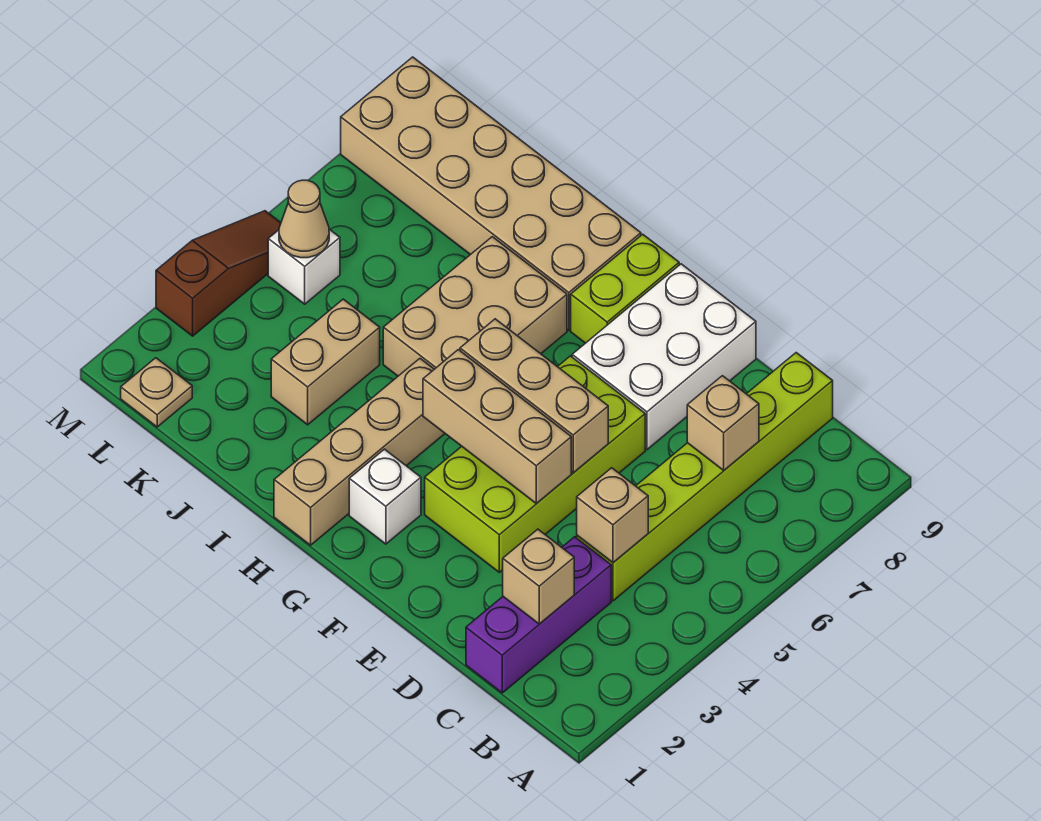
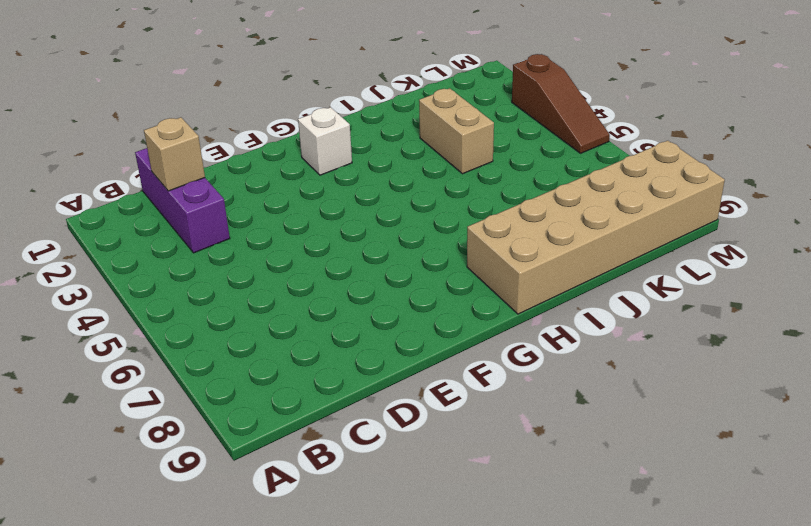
none -> lime brick C4:C9 level 1
none -> lime brick E3:F6 level 1
none -> white brick E7:F9 level 1

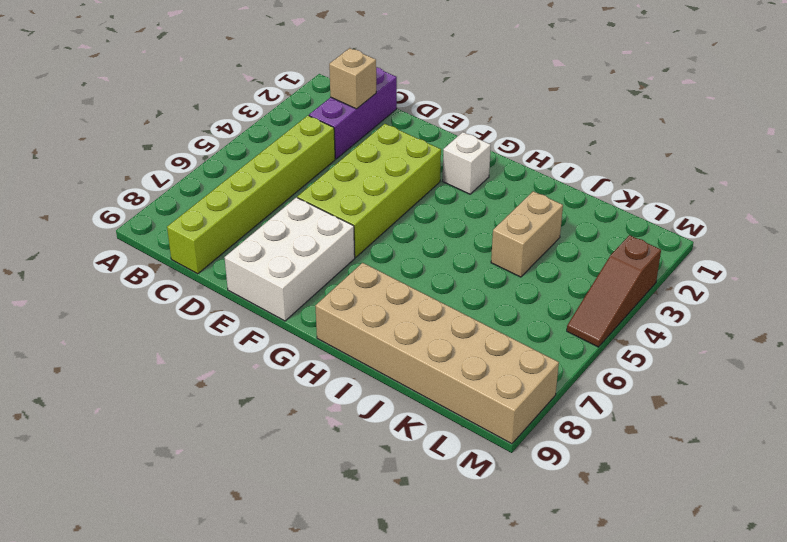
none -> lime brick G8:G9 level 1
none -> tan brick H1:H4 level 1
none -> tan brick H5:I7 level 1

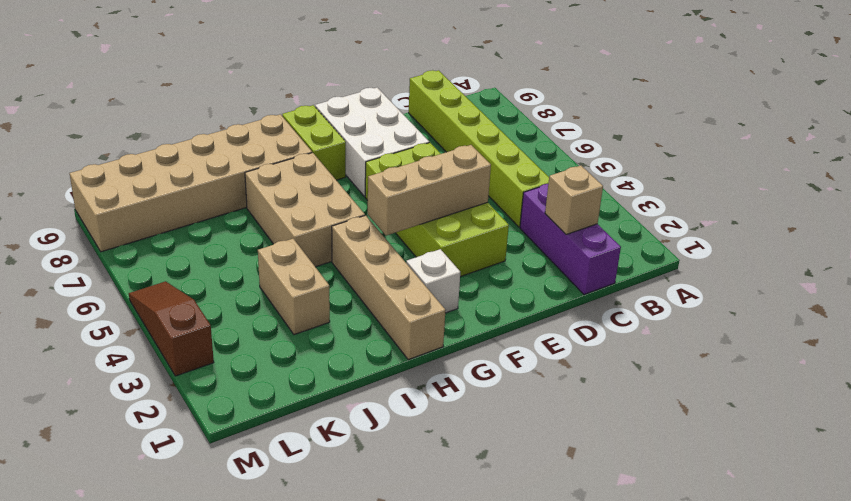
none -> tan plate L1 level 1
none -> white brick L5 level 1
none -> tan brick C4 level 2

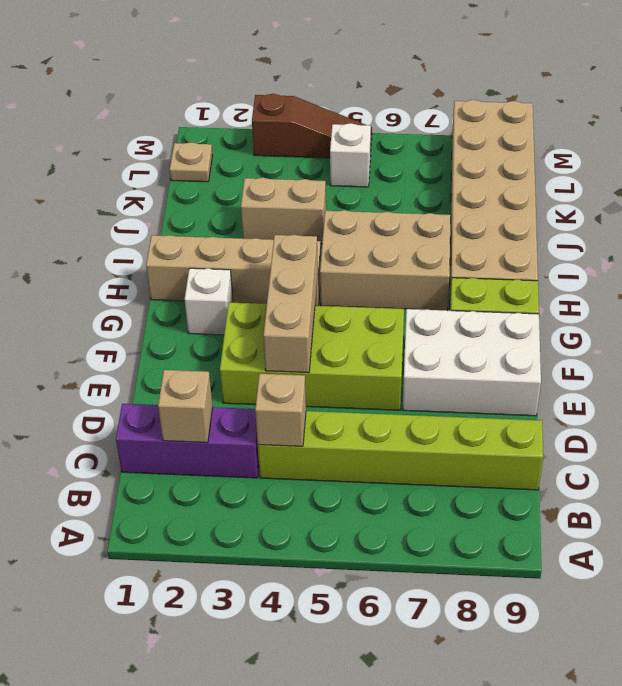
none -> tan brick C7 level 2
none -> tan brick E5:G5 level 2
none -> tan cone L5 level 2

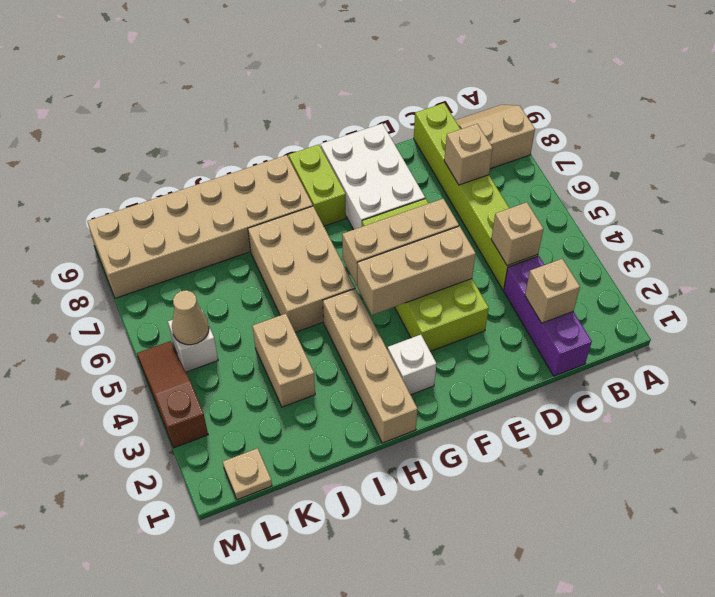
tan slope A8:B9 level 1 top 8 -> none

